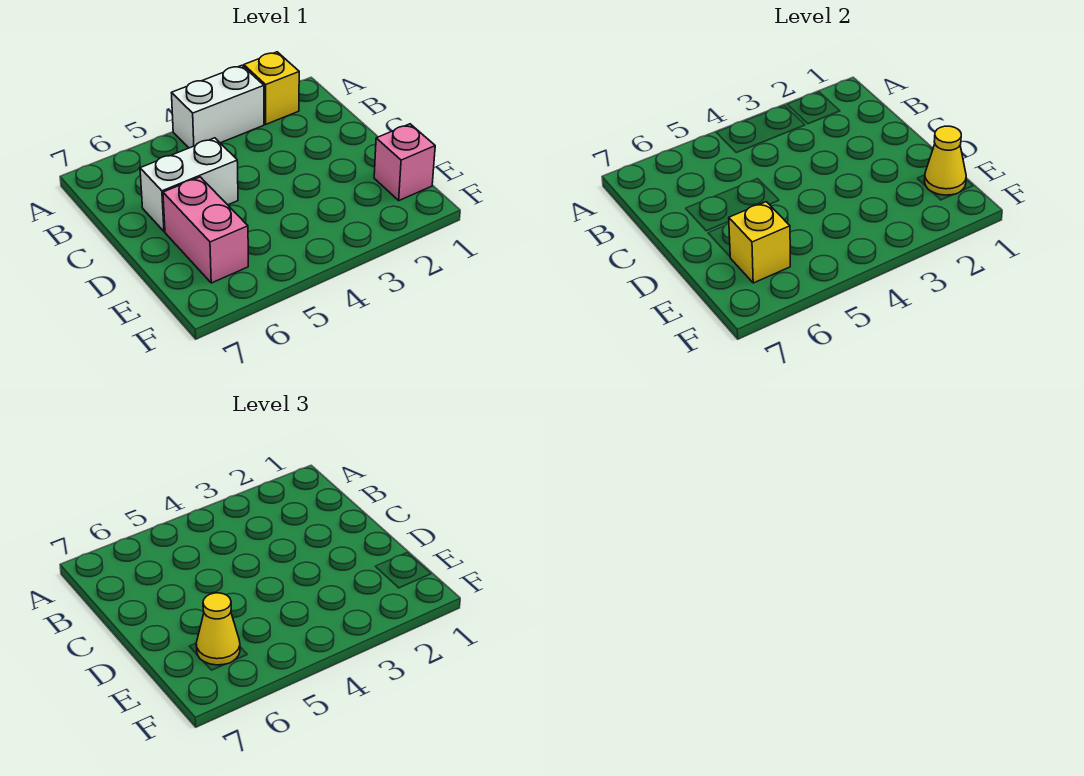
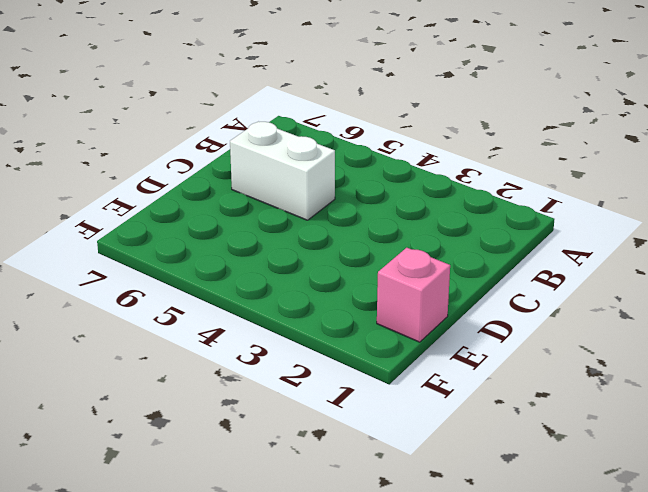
none -> yellow brick A2 level 1
none -> white brick A3:A4 level 1

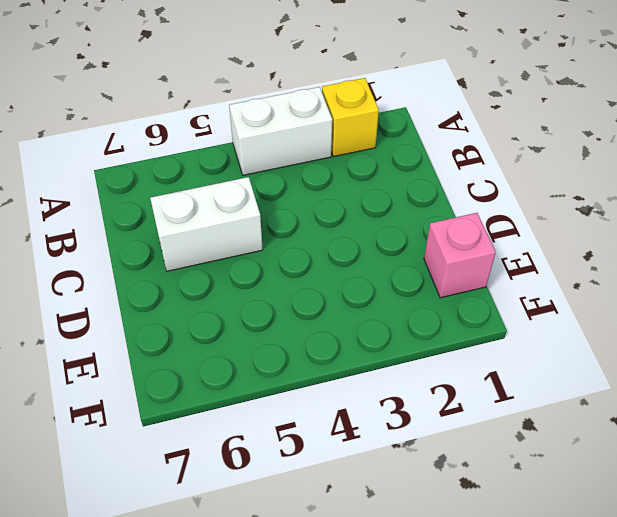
none -> pink brick D6:E6 level 1
none -> yellow cone E1 level 2

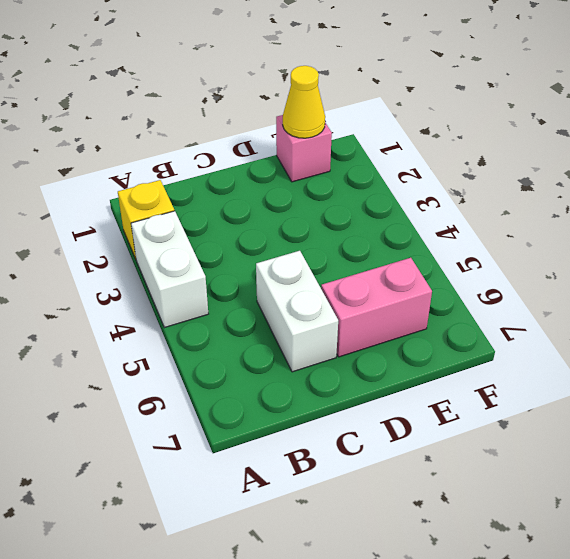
none -> yellow brick E6 level 2
none -> yellow cone E6 level 3

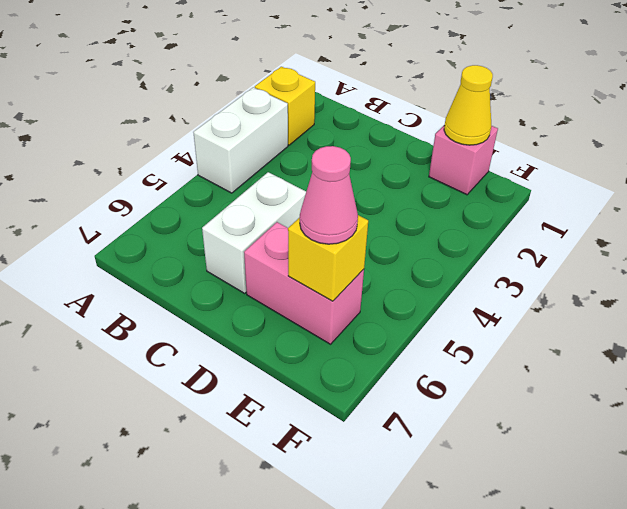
pink cone E6 level 3 -> yellow cone E6 level 3

